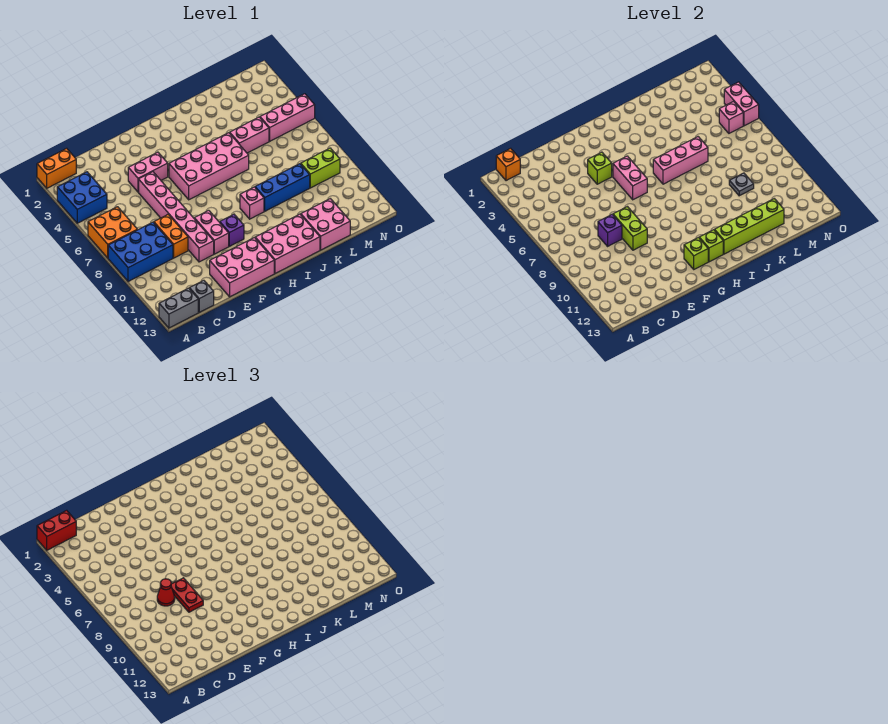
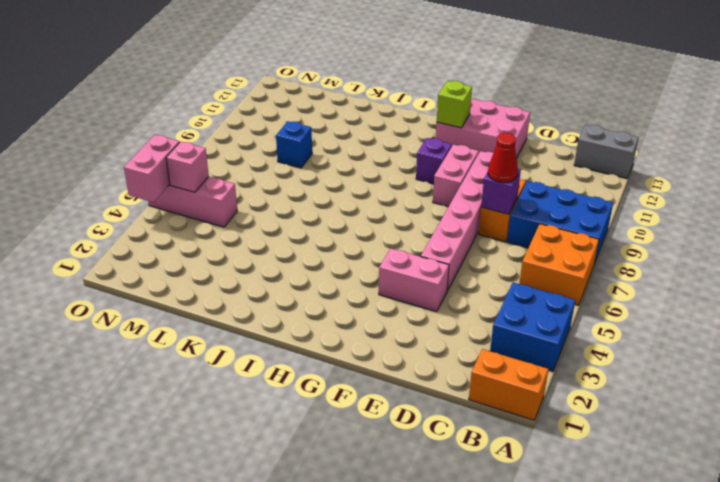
blue brick L9 level 1 -> blue brick J9:L9 level 1
none -> grey brick C13 level 1
none -> pink brick G5:J6 level 1
none -> pink brick H12:J13 level 1
none -> pink brick I9 level 1

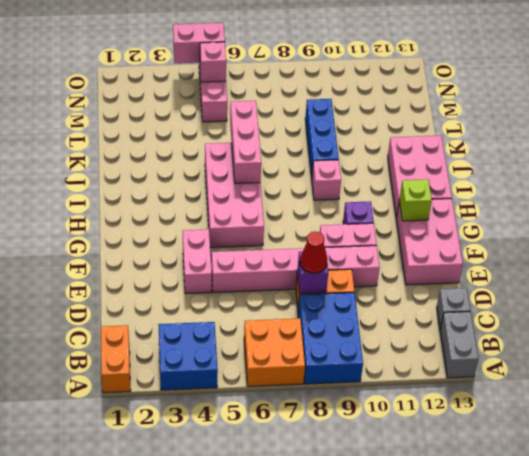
none -> pink brick K5:L5 level 1
none -> pink brick K12:L13 level 1
none -> lime brick M9:N9 level 1
none -> orange brick B1 level 2

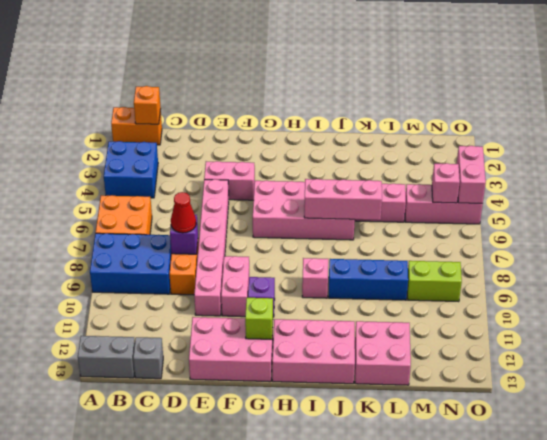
none -> lime brick E8:E9 level 2
none -> lime brick F4 level 2
none -> pink brick G5:G6 level 2
none -> lime brick H12 level 2

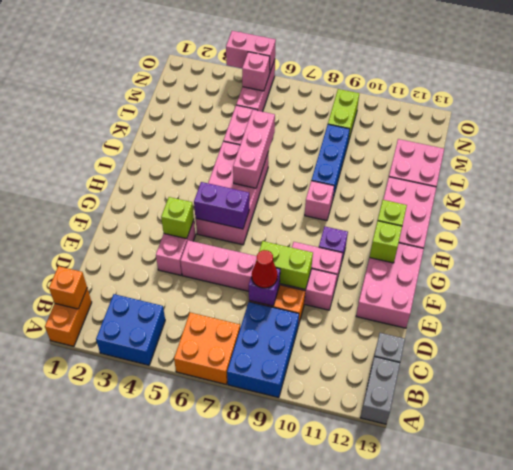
purple brick G5:G6 level 2 -> pink brick G5:G6 level 2
none -> lime brick I12:L12 level 2
none -> grey plate L9 level 2
none -> red brick A1:B1 level 3
none -> red plate E8:E9 level 3

